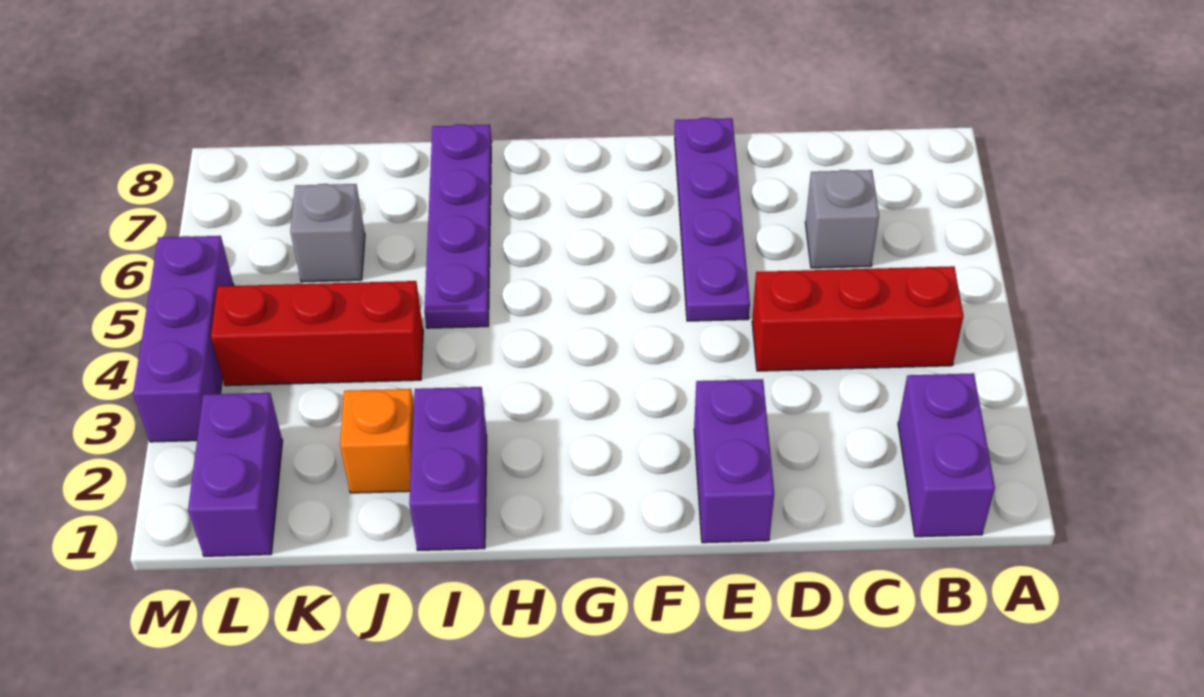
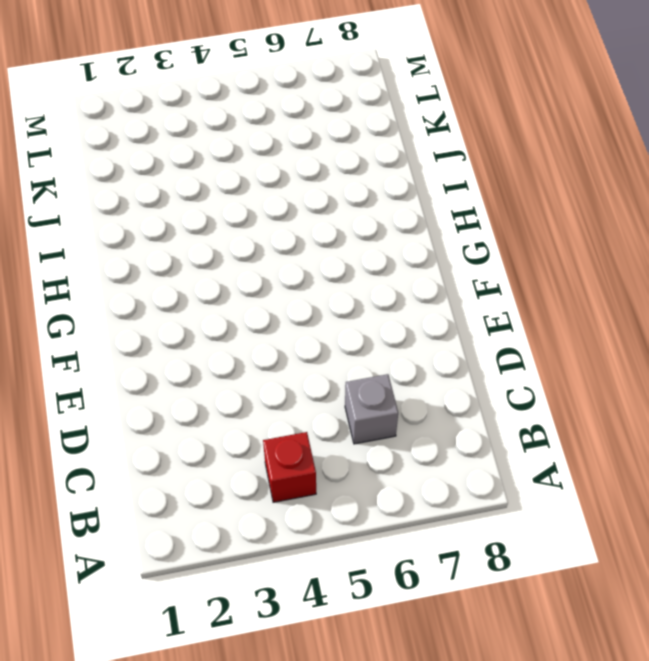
red brick B4 level 1 -> red brick B4:D4 level 1
none -> purple brick B1:B2 level 1
none -> purple brick E1:E2 level 1
none -> purple plate E5:E8 level 1

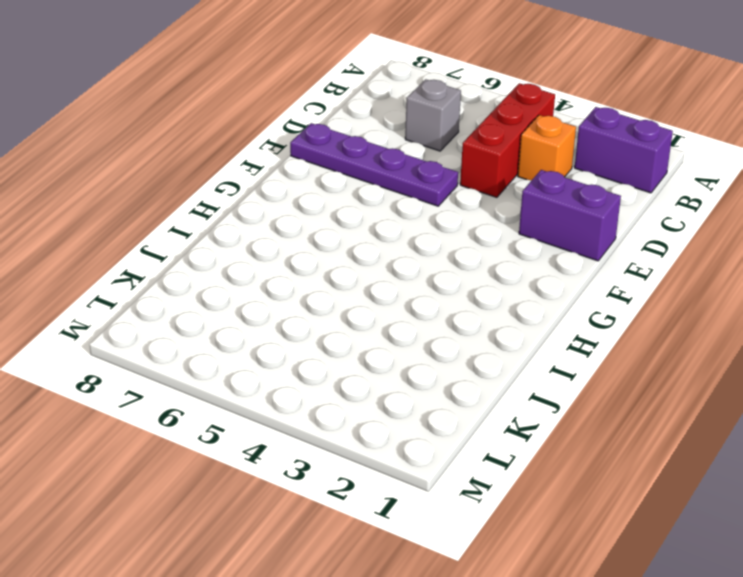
orange brick C3 level 1 -> orange brick J2 level 1
none -> purple brick I1:I2 level 1
none -> purple plate I5:I8 level 1
none -> red brick J4:L4 level 1

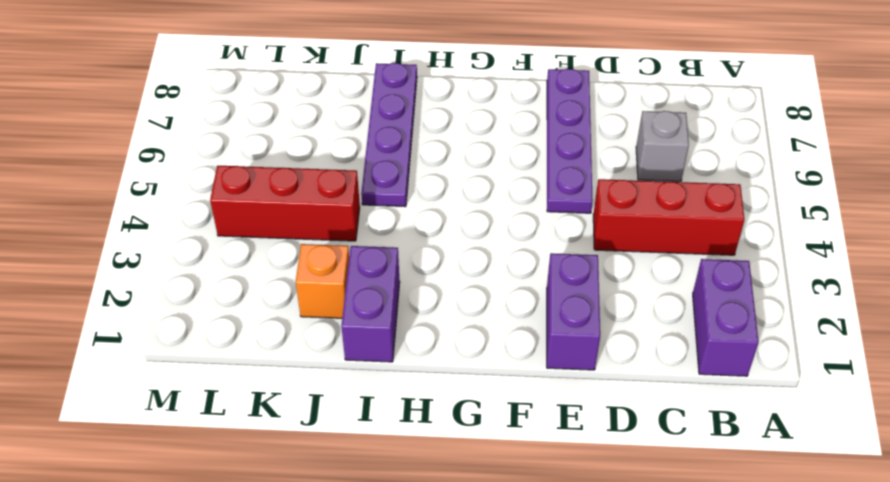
none -> grey brick K6 level 1
none -> purple brick L1:L2 level 1
none -> purple brick M3:M5 level 1

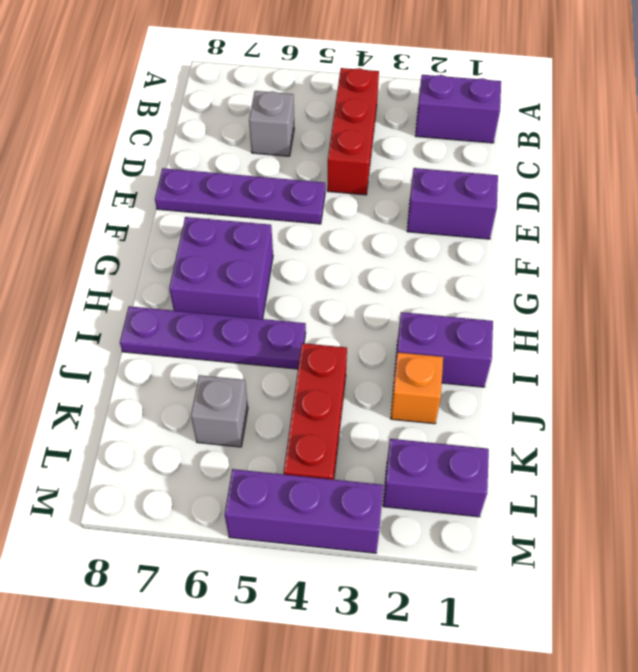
purple brick G6:H7 level 1 -> none

